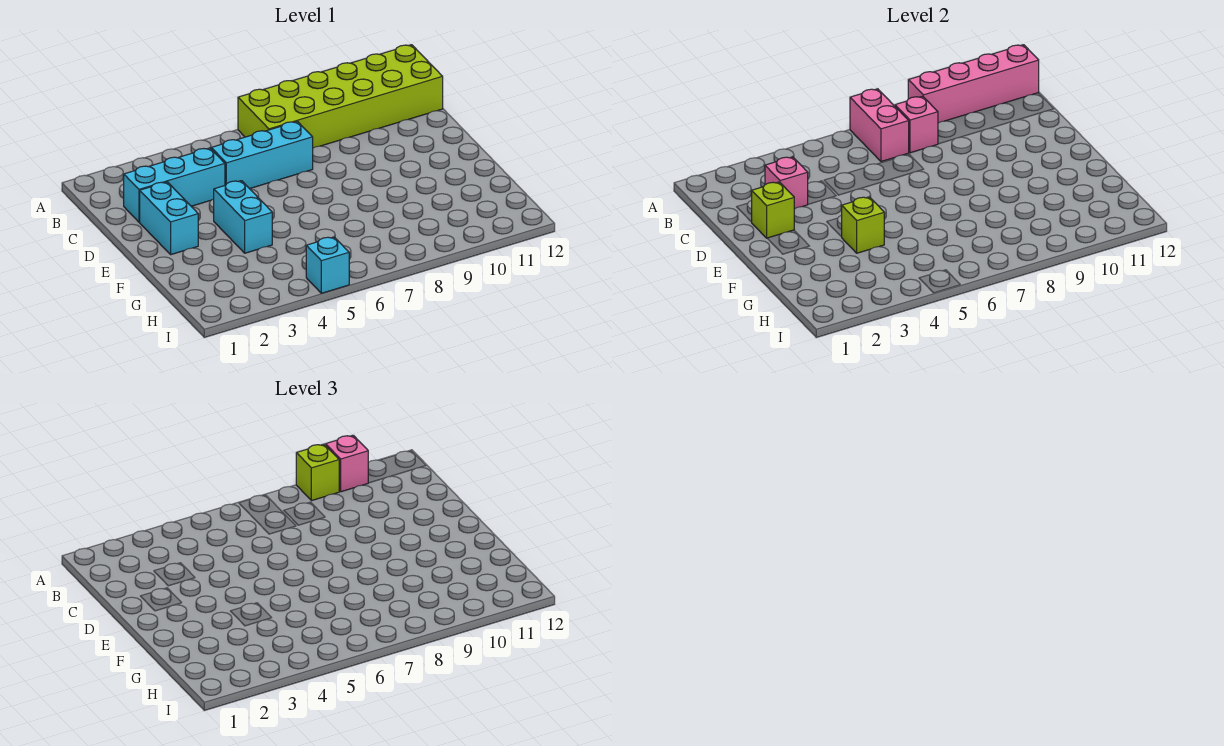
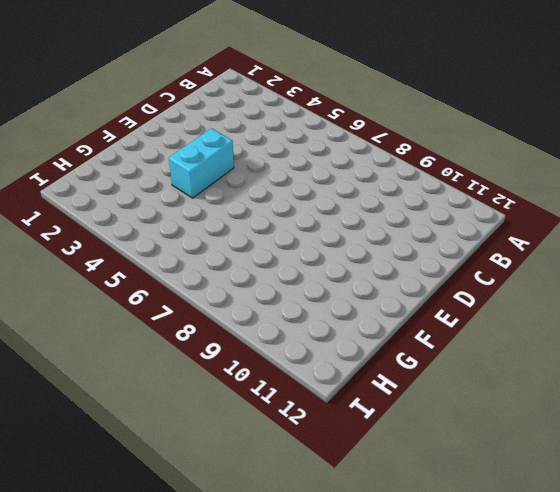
none -> lime brick A7:B12 level 1
none -> cyan brick C2:C4 level 1
none -> cyan brick C5:C7 level 1

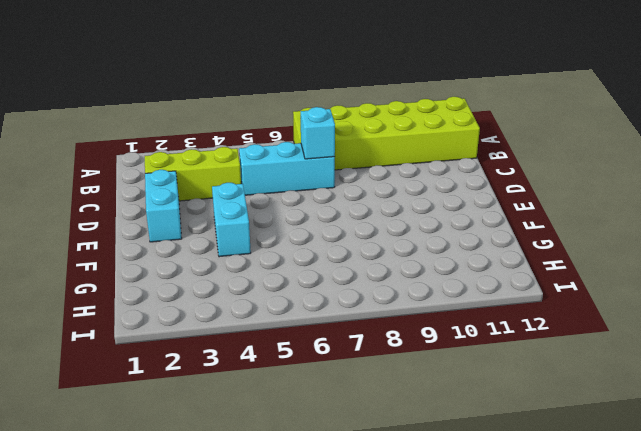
lime brick C2:C4 level 1 -> cyan brick C2:C4 level 1
cyan brick C7 level 2 -> cyan brick I5 level 1
none -> pink brick A7:B7 level 2
none -> pink brick A9:A12 level 2
none -> pink brick B8 level 2

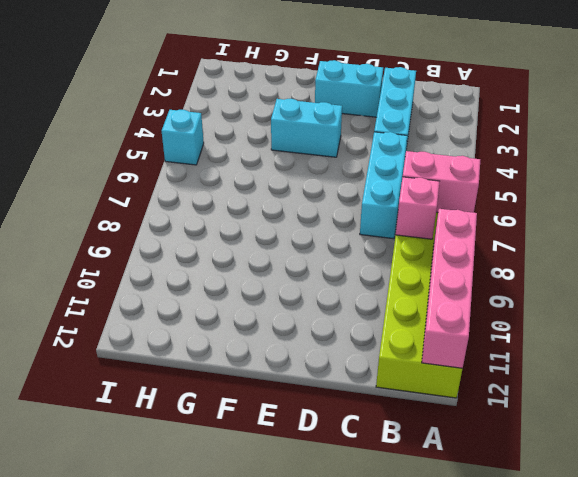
none -> pink brick C3 level 2
none -> lime brick D2 level 2
none -> lime brick F4 level 2

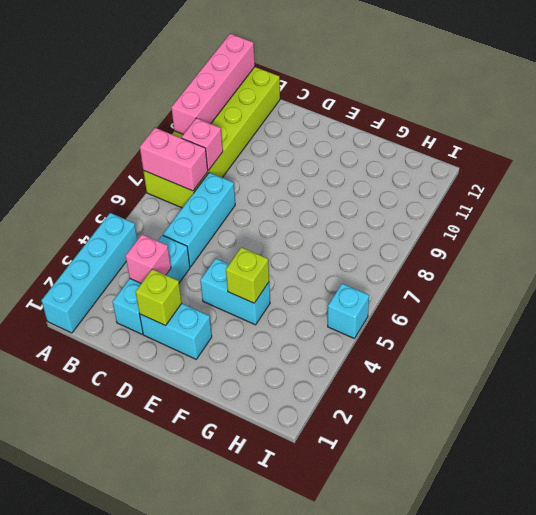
cyan brick A1:A4 level 1 -> none
none -> lime brick A9 level 3
none -> pink brick A10 level 3

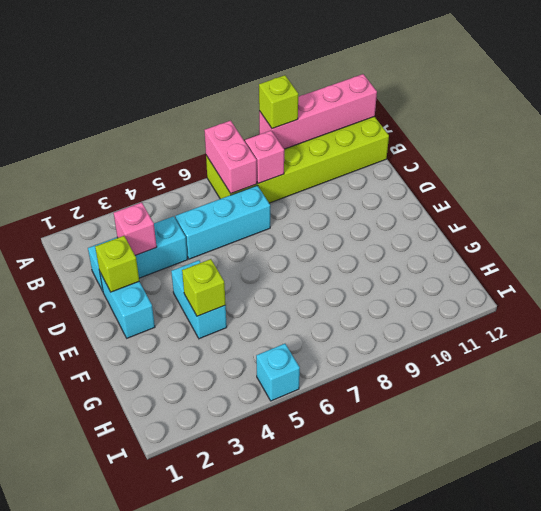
none -> pink brick A10 level 3

